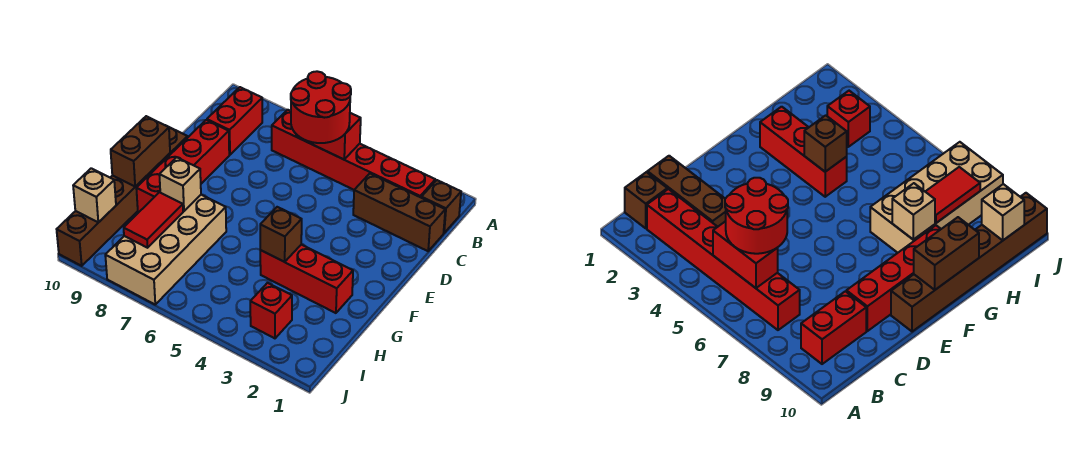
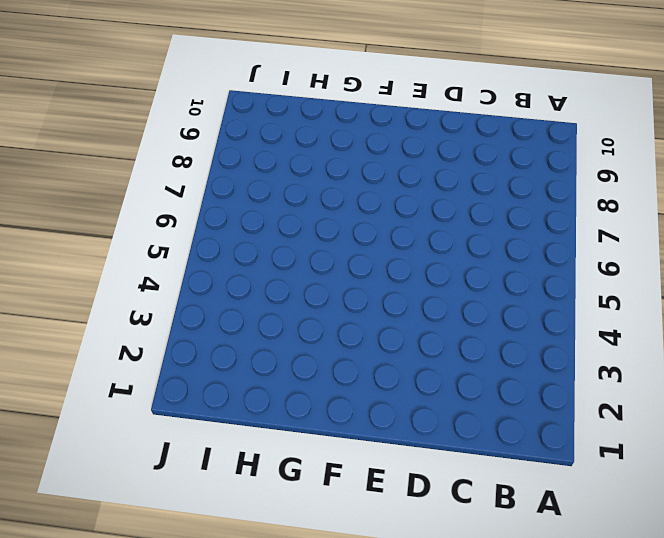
none -> brown brick B1 level 1
none -> red brick B2:B7 level 1
none -> red brick B9:C9 level 1

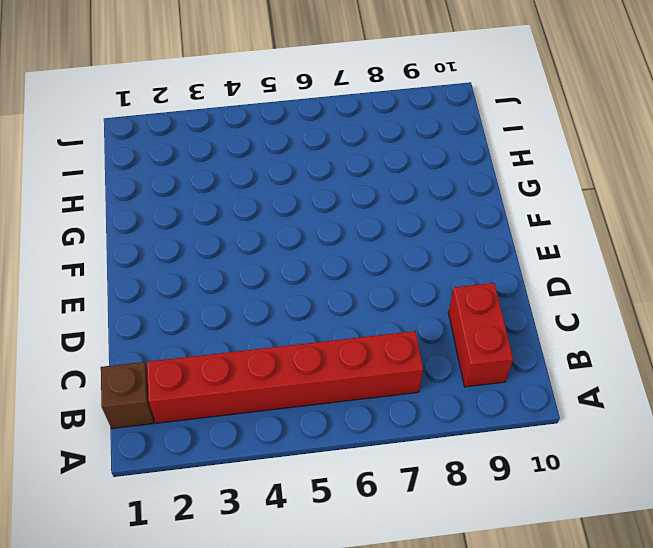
none -> brown brick C1:C3 level 1
none -> red brick D9:G9 level 1
none -> brown brick E10:J10 level 1

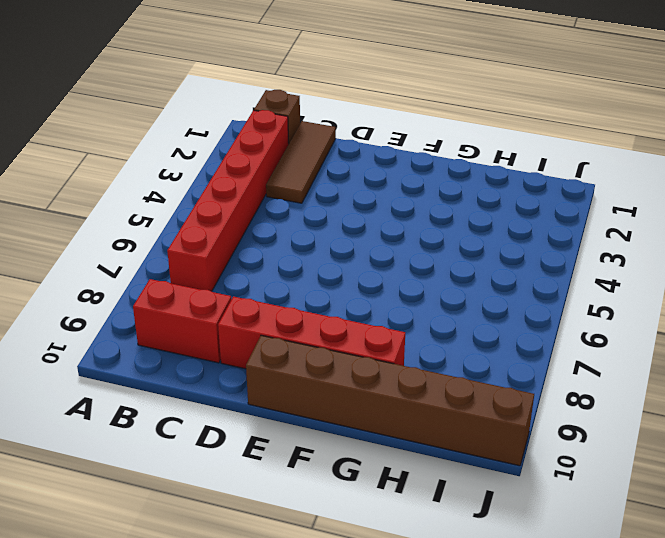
brown tile C1:C3 level 1 -> brown brick C1:C3 level 1
none -> red brick G2:G4 level 1
none -> tan brick G7:J8 level 1
none -> red brick I3 level 1

